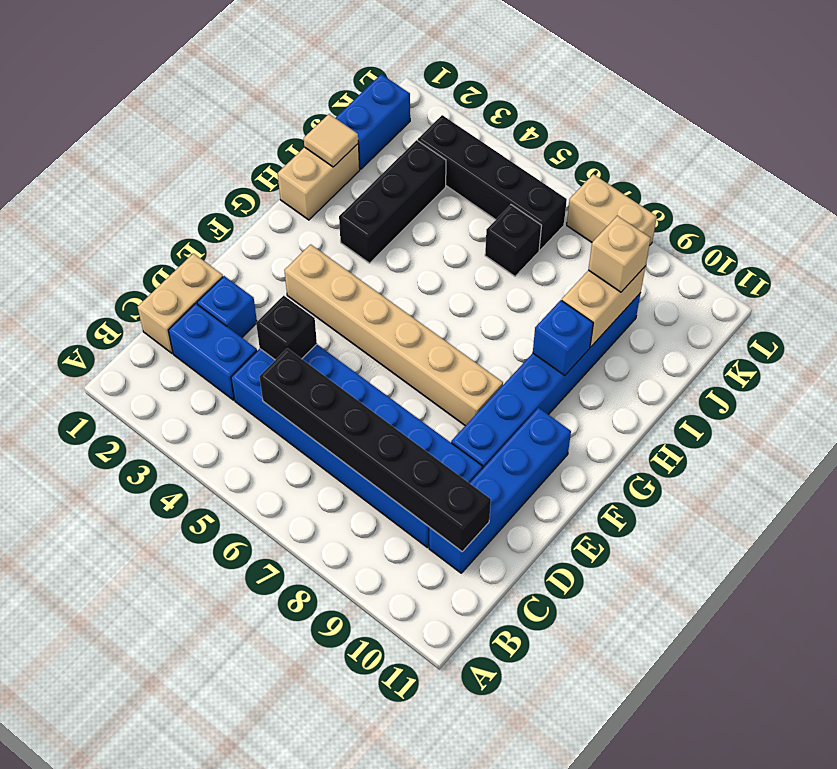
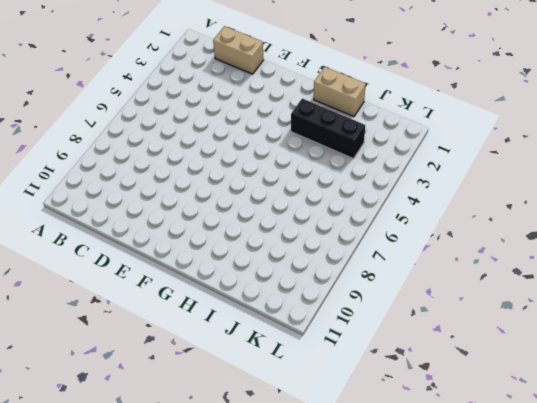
none -> blue brick C2:C3 level 1
none -> blue brick C4:D9 level 1
none -> blue brick C10:F10 level 1

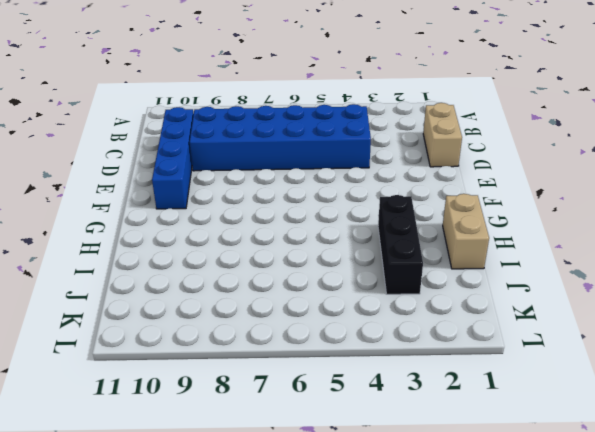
none -> blue brick C2:C3 level 1
none -> blue brick D2 level 1
none -> blue brick E9:J9 level 1

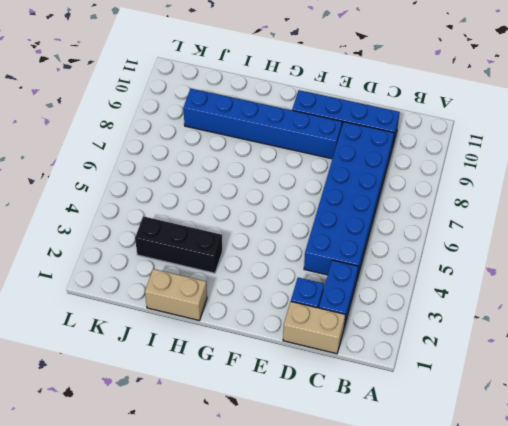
none -> tan brick F3:F8 level 1
none -> blue brick J1:K1 level 1
none -> black brick J6 level 1

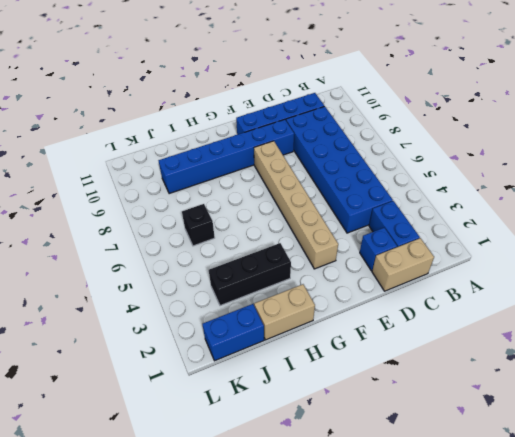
none -> black brick K3:K6 level 1
none -> tan brick L7:L8 level 1
none -> black brick C5:C10 level 2

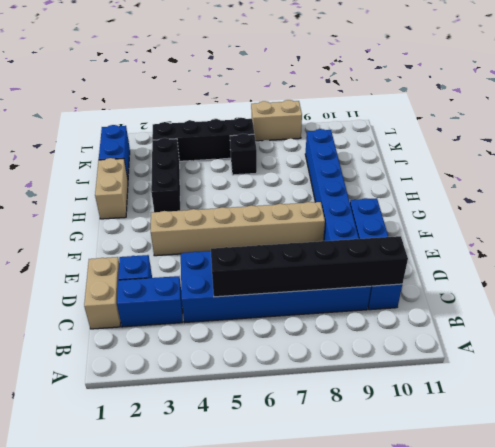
none -> black brick D4 level 2
none -> blue brick H9 level 2
none -> tan tile I1 level 2

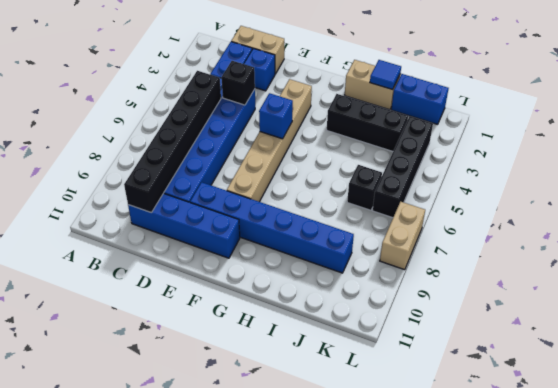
blue brick F5 level 2 -> blue brick H9 level 2
blue tile I1 level 2 -> tan tile I1 level 2
none -> tan brick I9:J9 level 2
none -> tan brick J9 level 3

